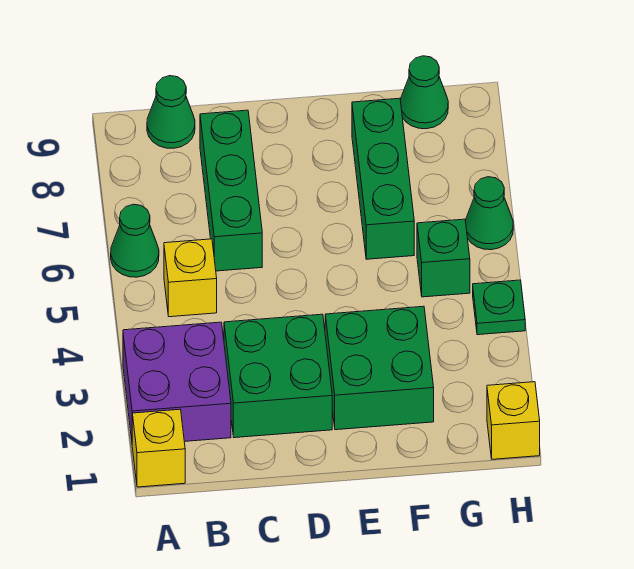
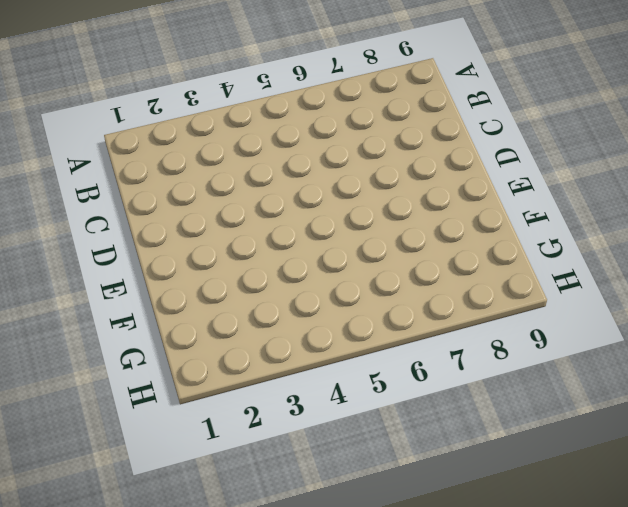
none -> yellow brick A1 level 1
none -> purple brick A2:B3 level 1
none -> green cone A6 level 1

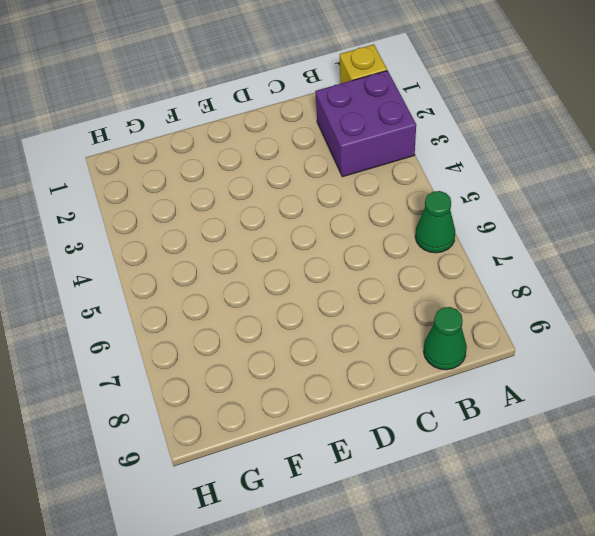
none -> yellow brick B5 level 1
none -> green brick C2:D3 level 1
none -> green brick C6:C8 level 1

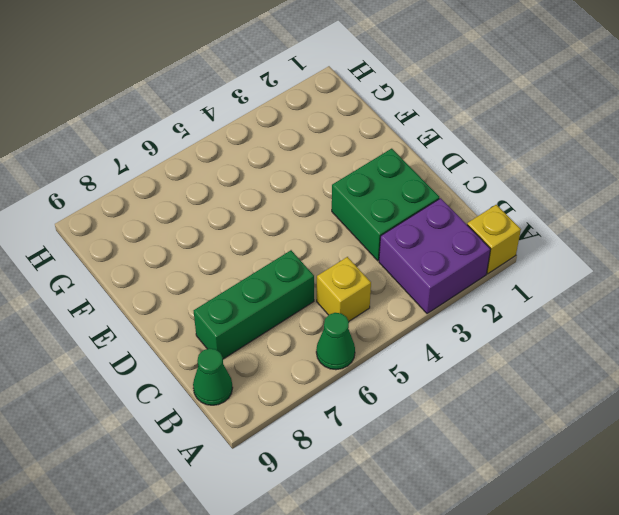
none -> green brick E2:F3 level 1
none -> green brick F6:F8 level 1
none -> green brick G5 level 1

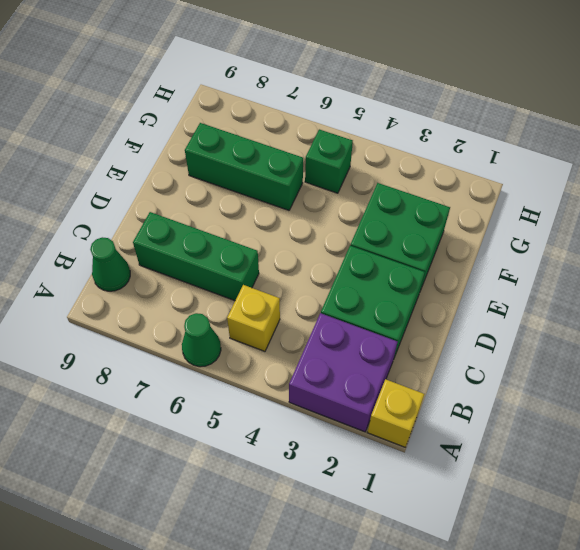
none -> green cone G9 level 1
none -> yellow brick H1 level 1
none -> green plate H4 level 1

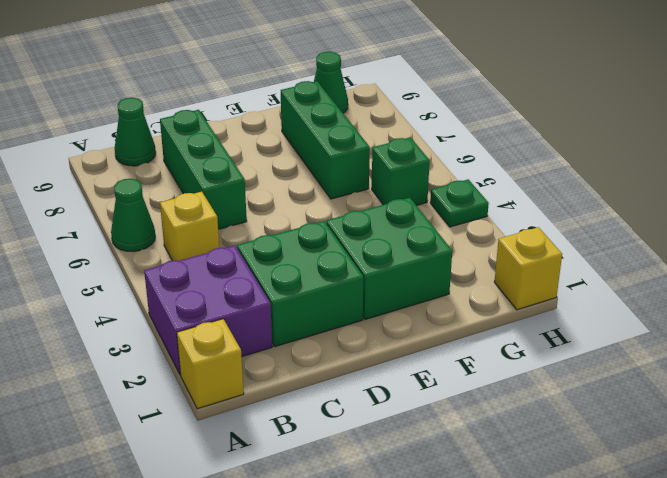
none -> green cone H6 level 1

